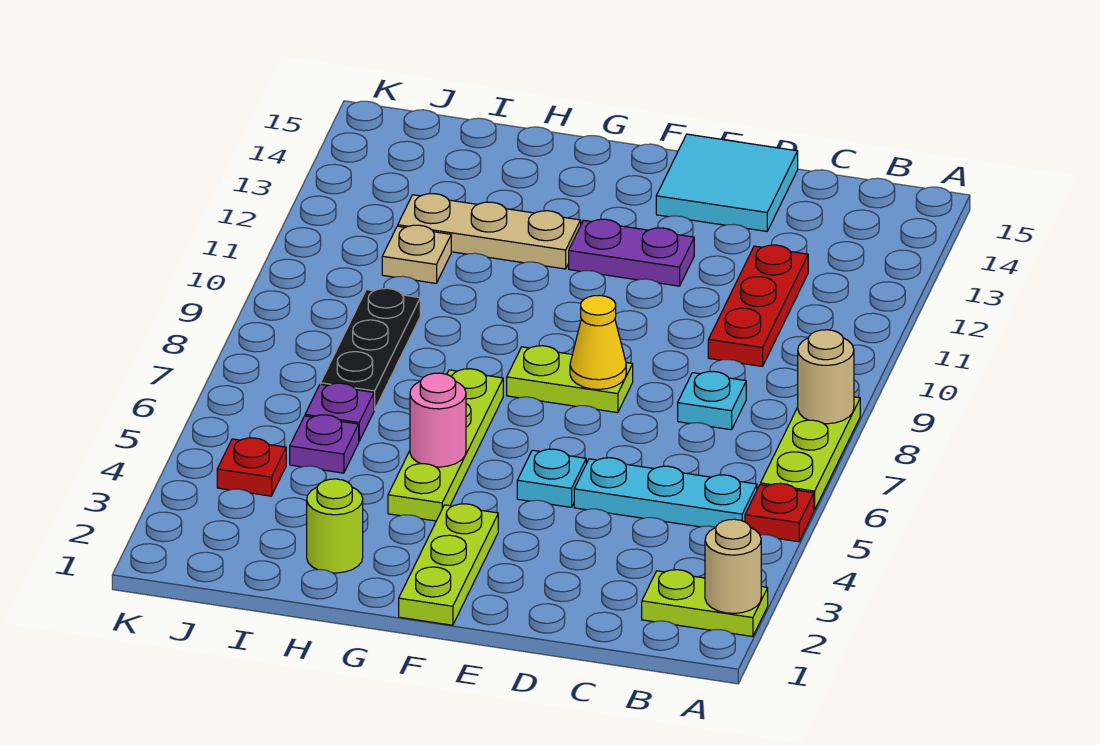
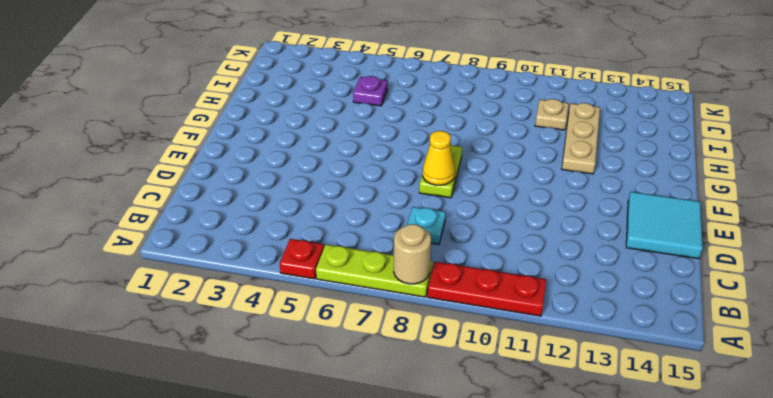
red plate A9:A11 level 1 -> red plate C10:C12 level 1
none -> lime plate A2:B2 level 1
none -> cyan plate B5:D5 level 1
none -> cyan plate E5 level 1

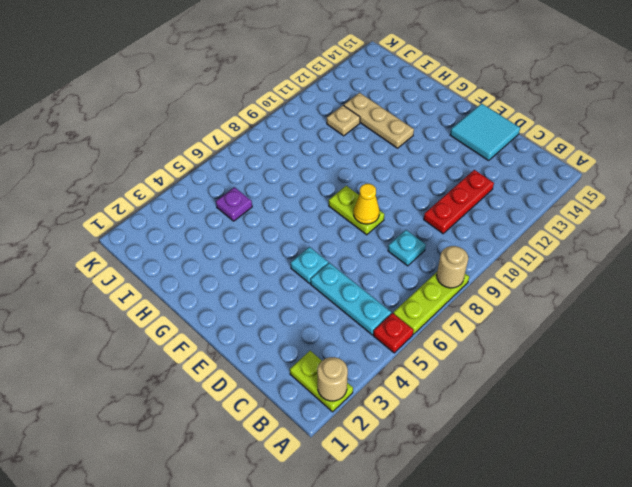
none -> purple plate E12:F12 level 1
none -> lime plate F1:F3 level 1
none -> lime plate G4:G7 level 1

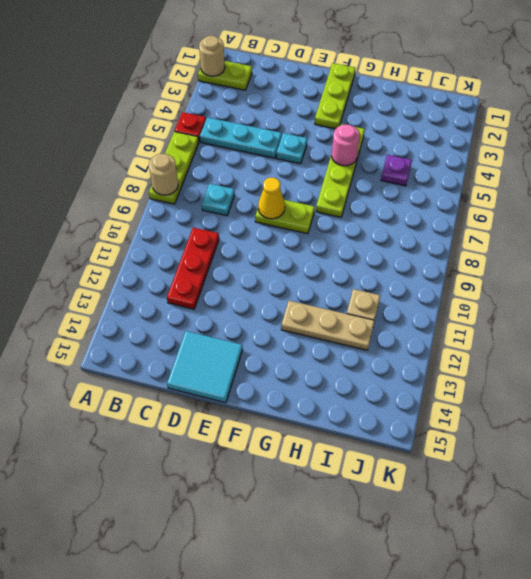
none -> purple plate E12:F12 level 1
none -> lime round brick H2 level 1
none -> purple plate I6 level 1

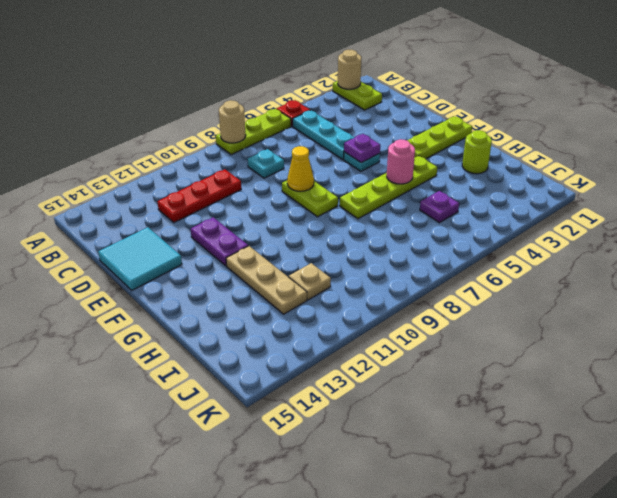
purple plate E5 level 2 -> purple plate I6 level 1
none -> black plate I7:I9 level 1
none -> red plate J4 level 1

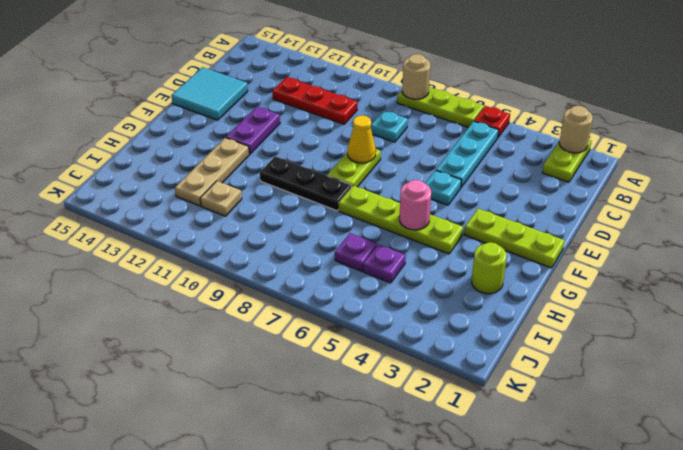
black plate G8:G10 level 1 -> black plate I7:I9 level 1
none -> red plate J4 level 1

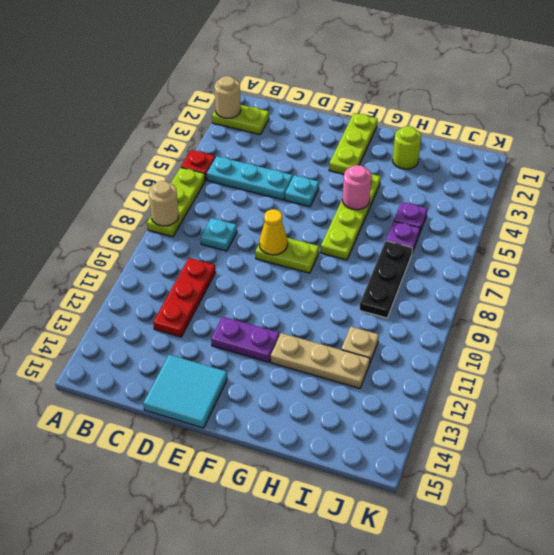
none -> red plate J4 level 1

